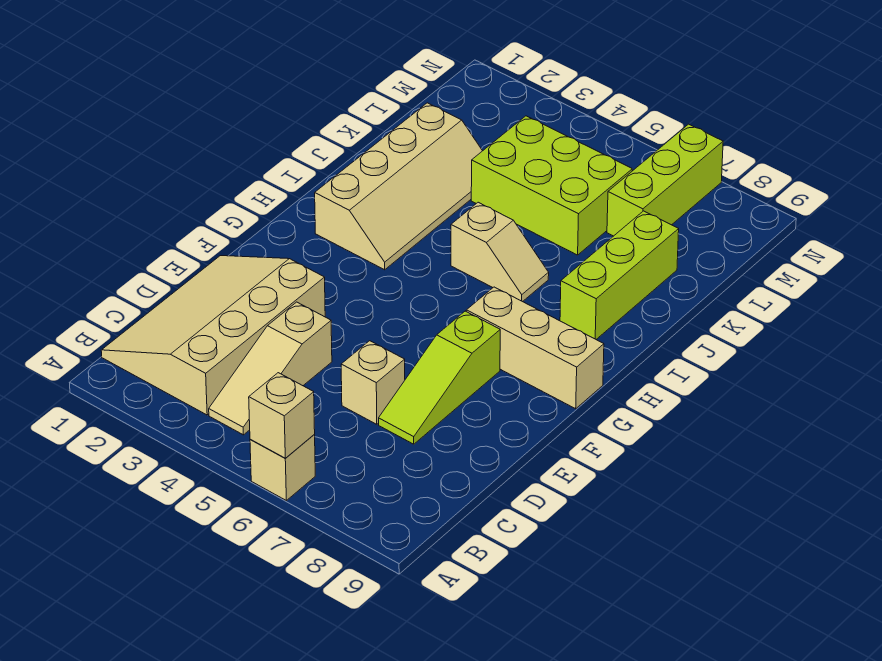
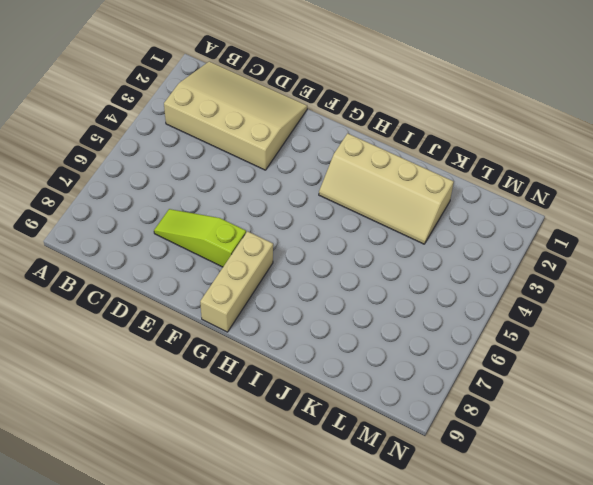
none -> tan brick A6 level 1
none -> tan slope B4:D4 level 1 top D
none -> tan brick D6 level 1

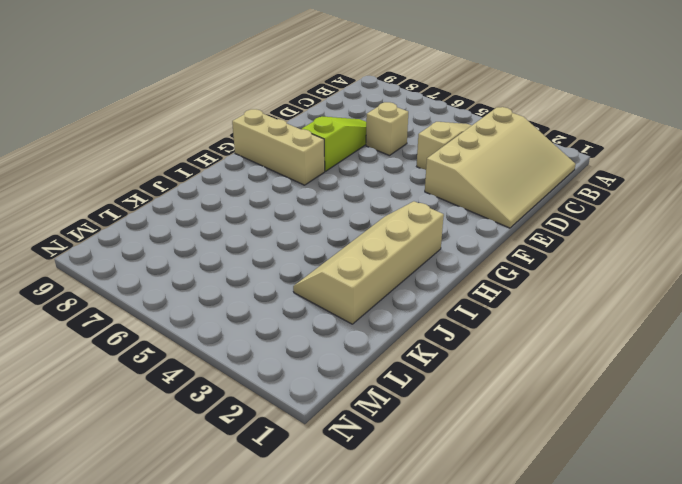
none -> tan brick A6 level 1
none -> tan slope I5:I6 level 1 top 5
none -> lime brick I8:K8 level 1

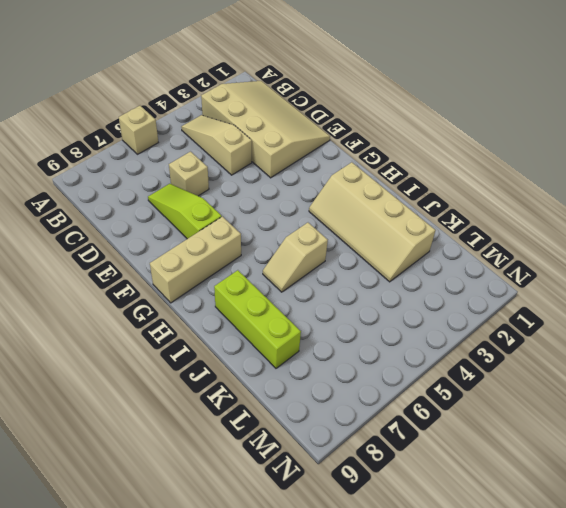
none -> lime brick K4:L6 level 1
none -> lime brick L7:N7 level 1
none -> tan brick A6 level 2

